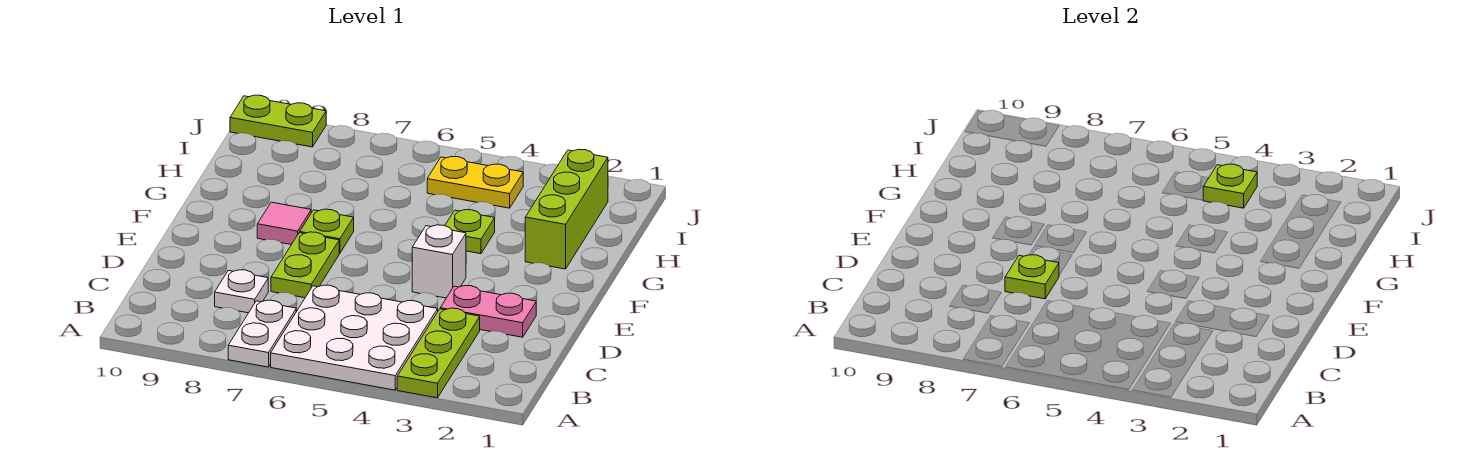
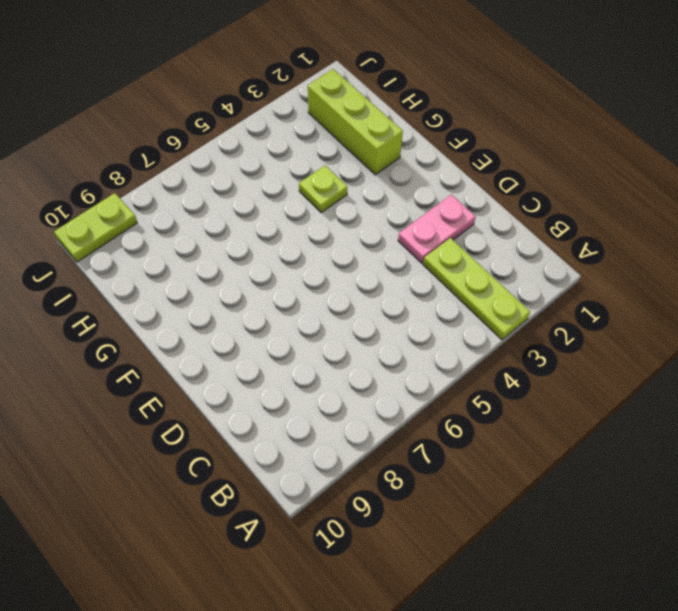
none -> white plate A4:C6 level 1
none -> white plate A7:B7 level 1
none -> white plate C8 level 1

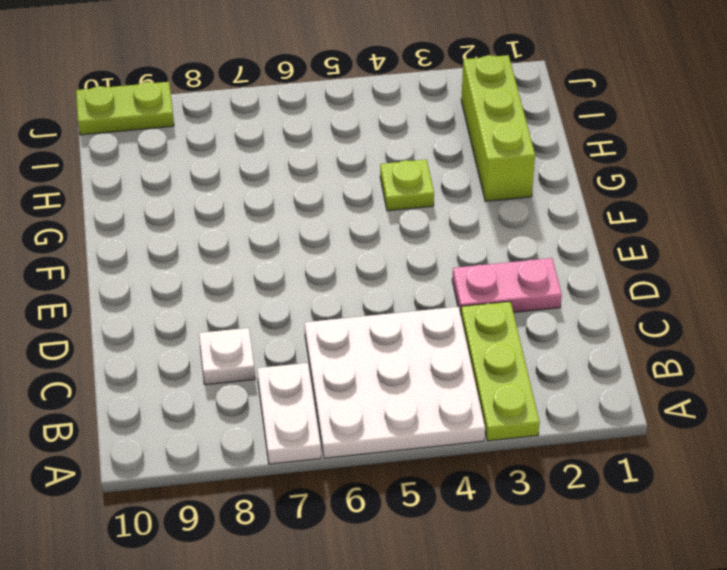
none -> lime plate D7:E7 level 1
none -> white brick E4 level 1
none -> lime plate F7 level 1

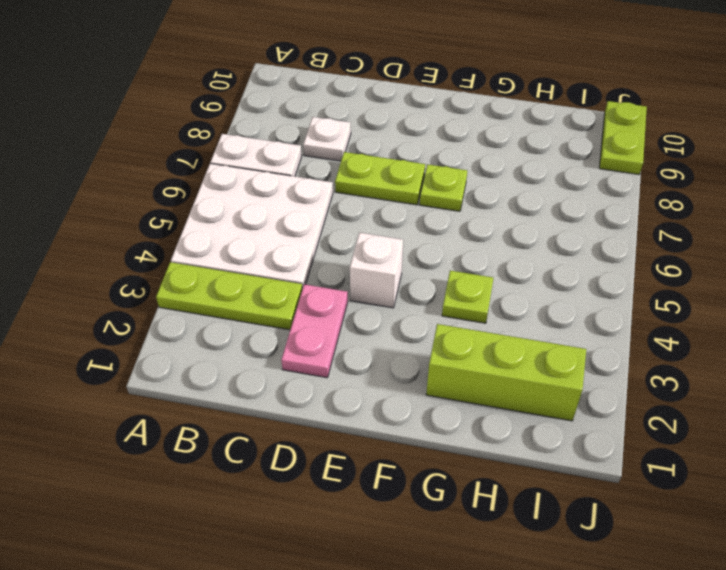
none -> pink tile F8 level 1
none -> yellow plate I4:I5 level 1
none -> lime plate D7 level 2

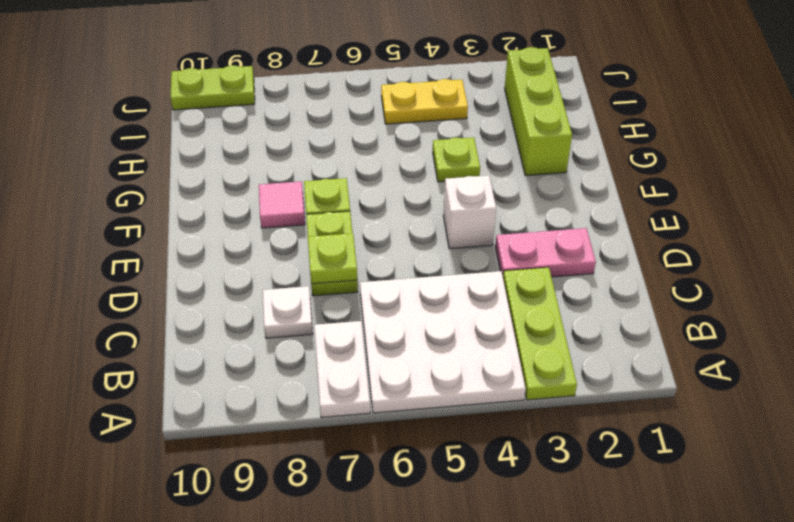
none -> lime plate I4 level 2

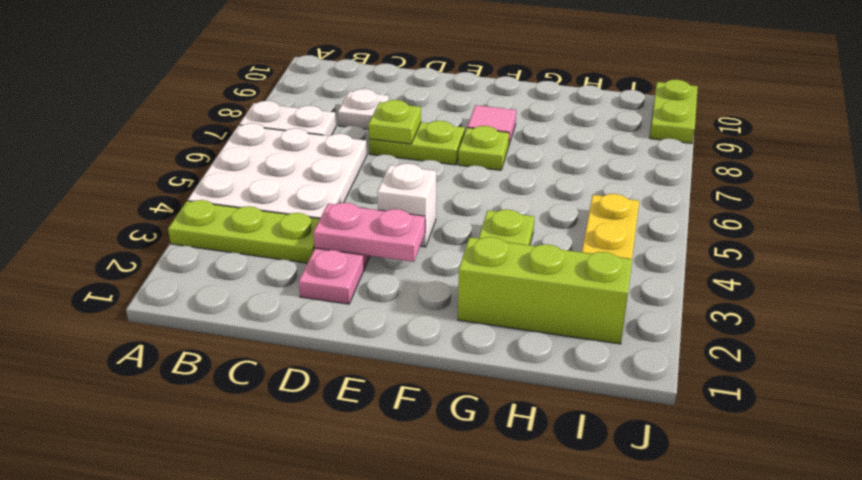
pink plate D3:E3 level 2 -> none
none -> lime plate I4 level 2

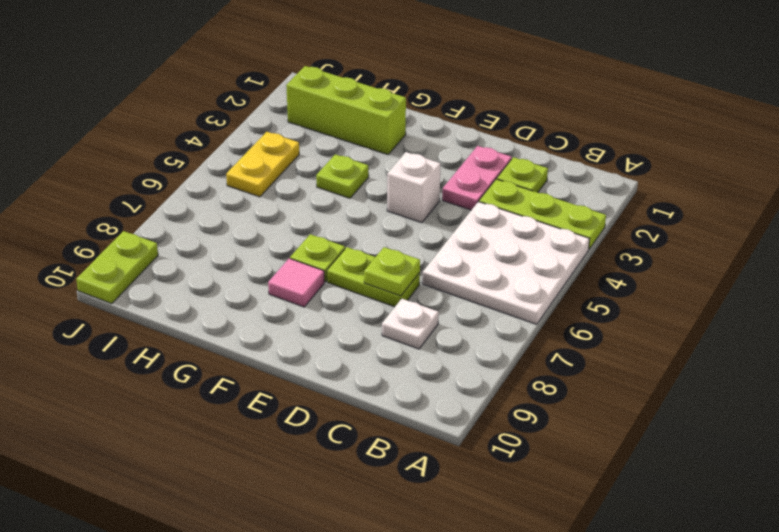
lime plate C2 level 1 -> lime plate I4 level 2
none -> white plate A7:B7 level 1

